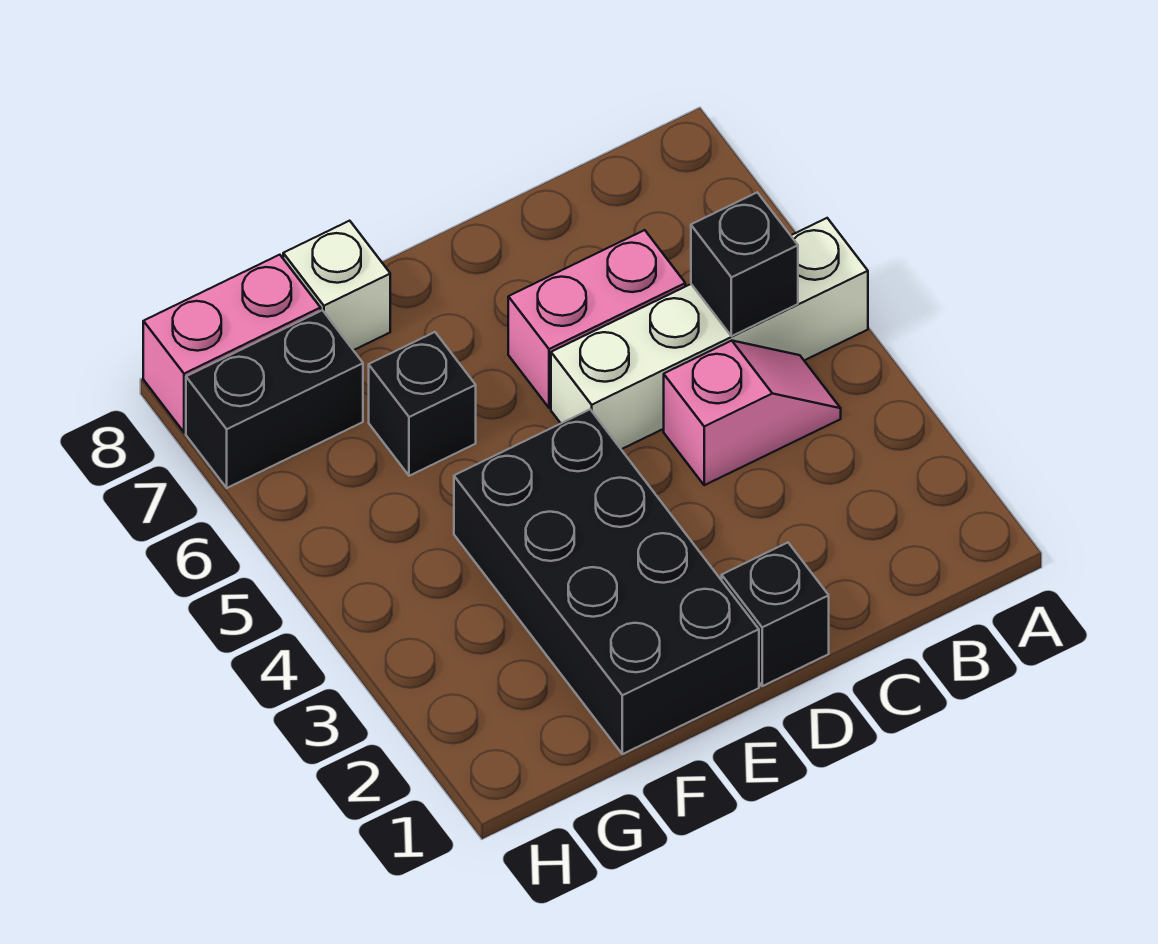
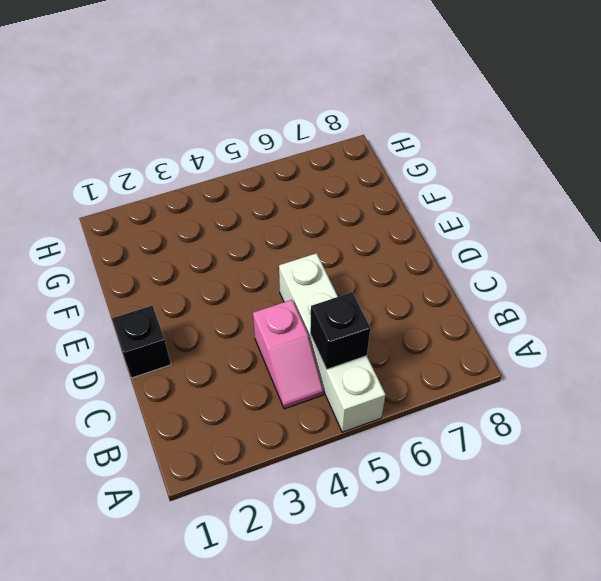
none -> pink brick C6:D6 level 1
none -> black brick E1:F4 level 1

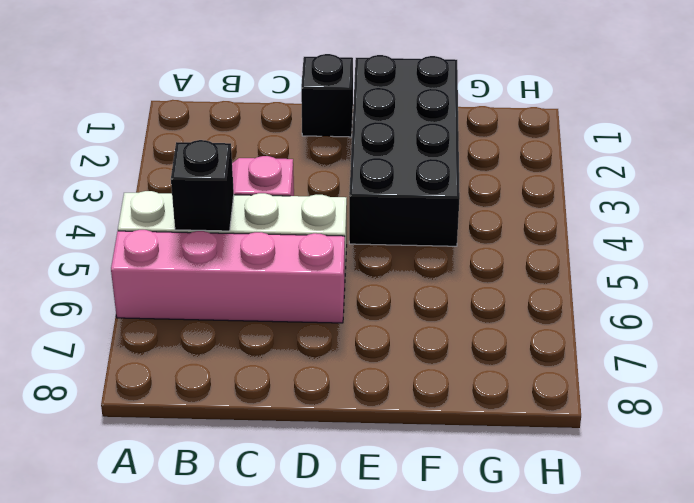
pink brick A6:D6 level 1 -> pink brick C6:D6 level 1
none -> black brick F6 level 1
none -> white brick F8 level 1

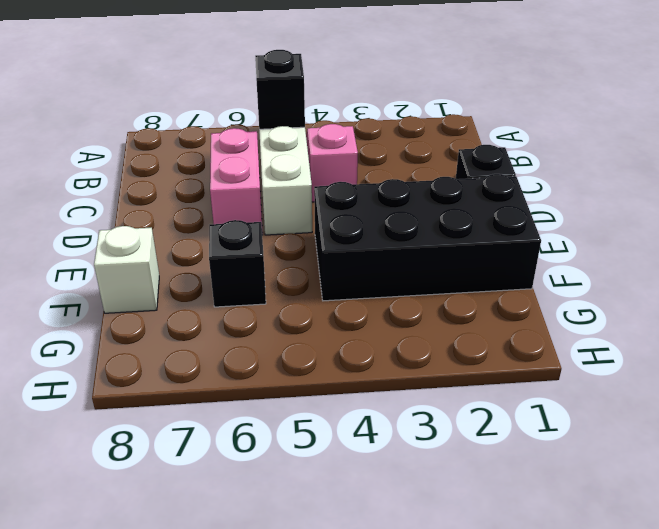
none -> black brick G7:H7 level 1
none -> pink brick G8:H8 level 1

